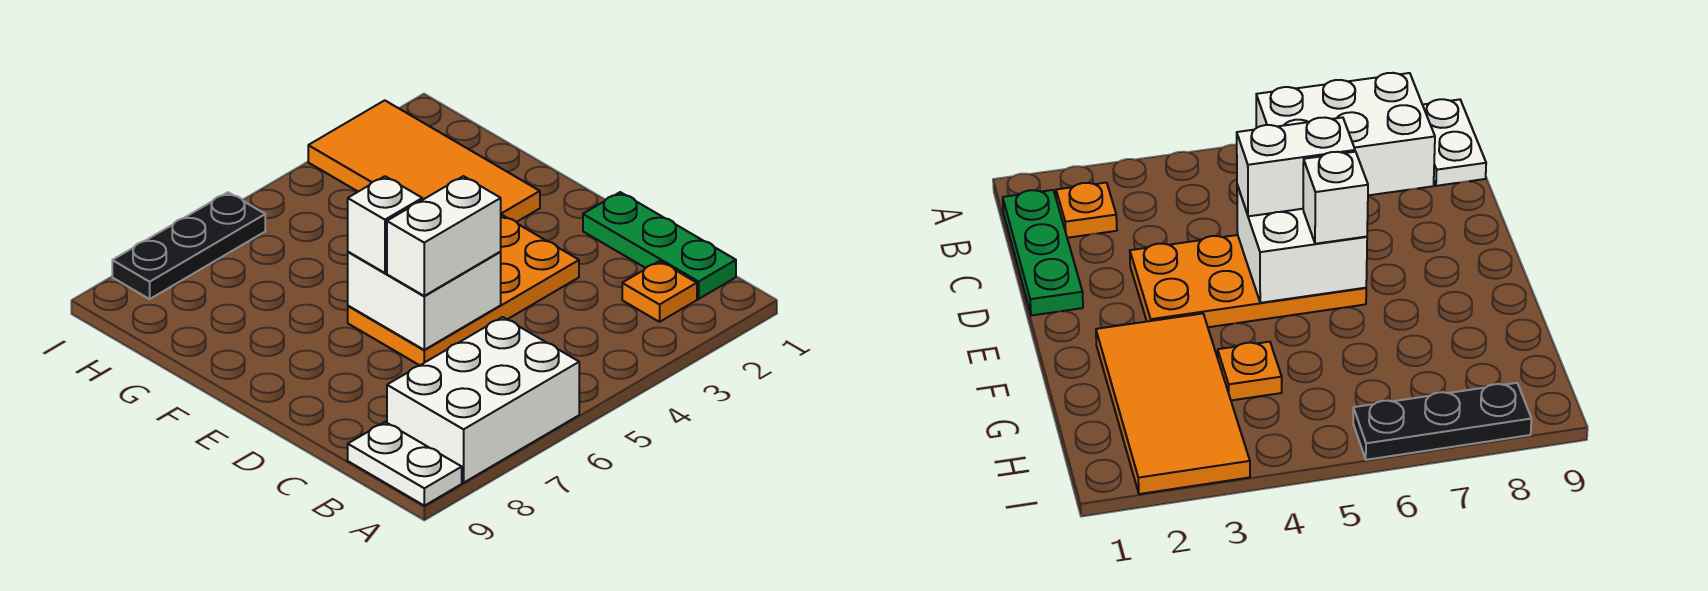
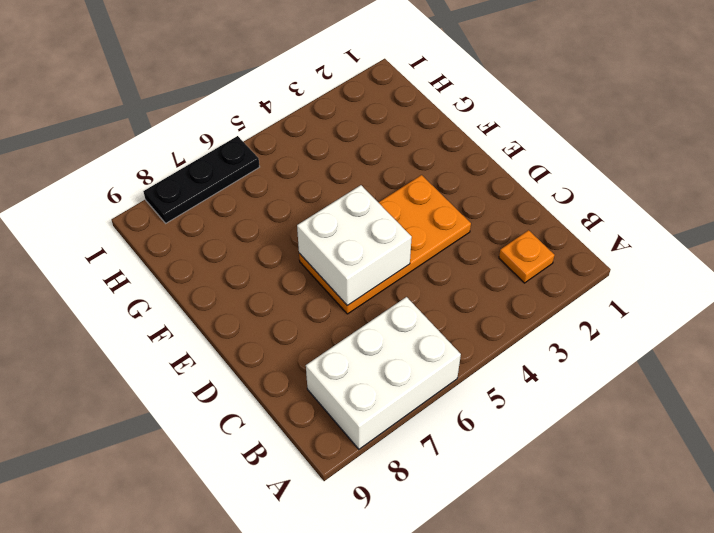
none -> white plate A9:B9 level 1
none -> green plate B1:D1 level 1

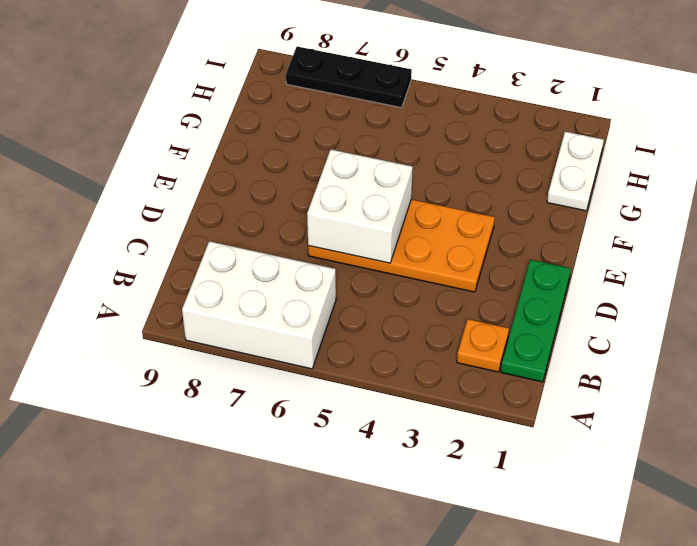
white plate G1:H1 level 1 -> white plate A9:B9 level 1
none -> orange tile F2:I3 level 1
none -> orange plate G4 level 1

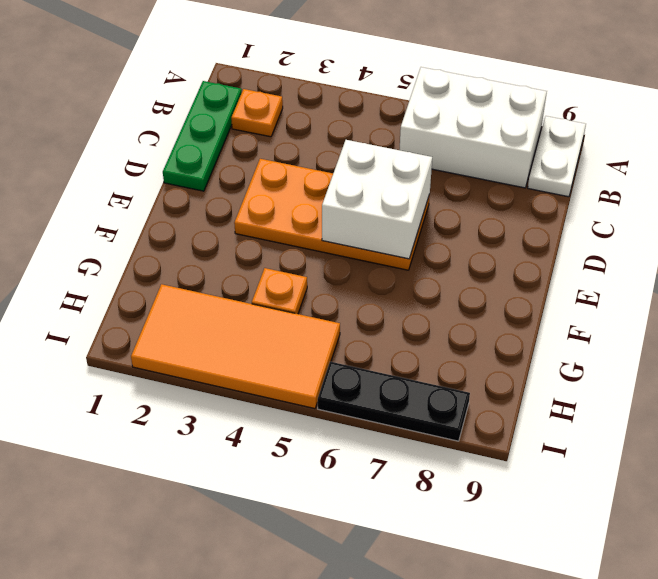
orange tile H2:I5 level 1 -> orange tile F2:I3 level 1
none -> white brick D5:D6 level 3
none -> white brick E6 level 3

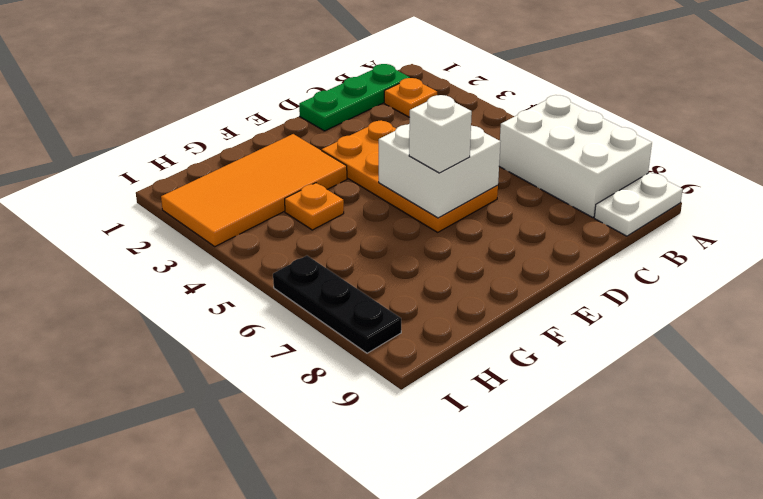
none -> white brick D5:D6 level 3

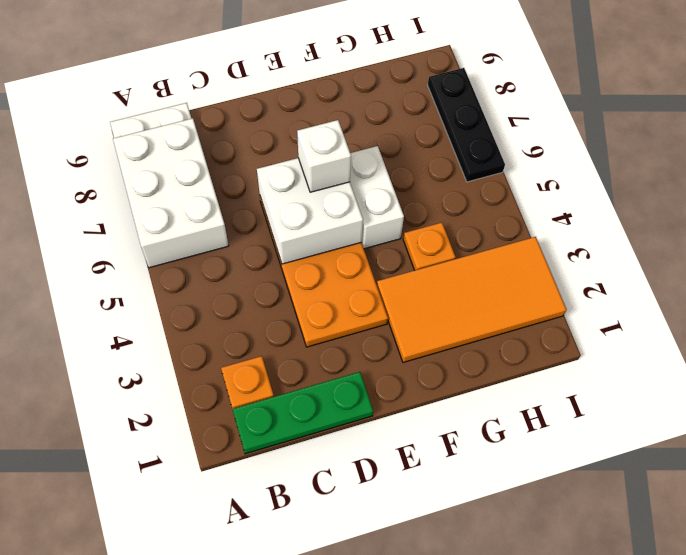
white brick F5:F6 level 1 -> white brick D5:D6 level 3

